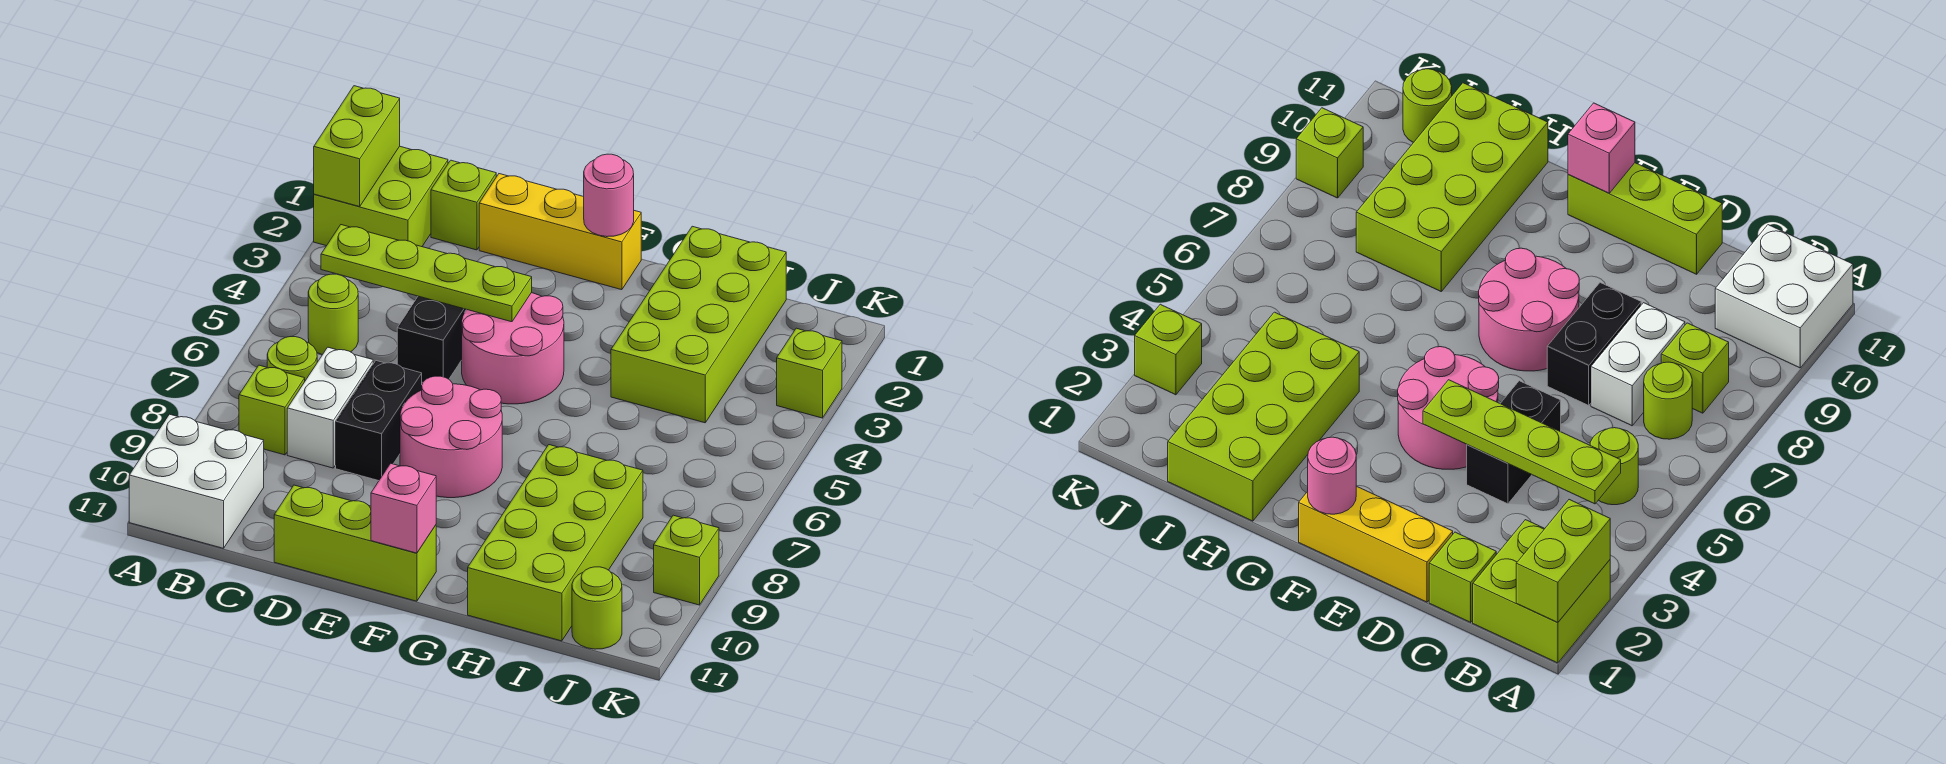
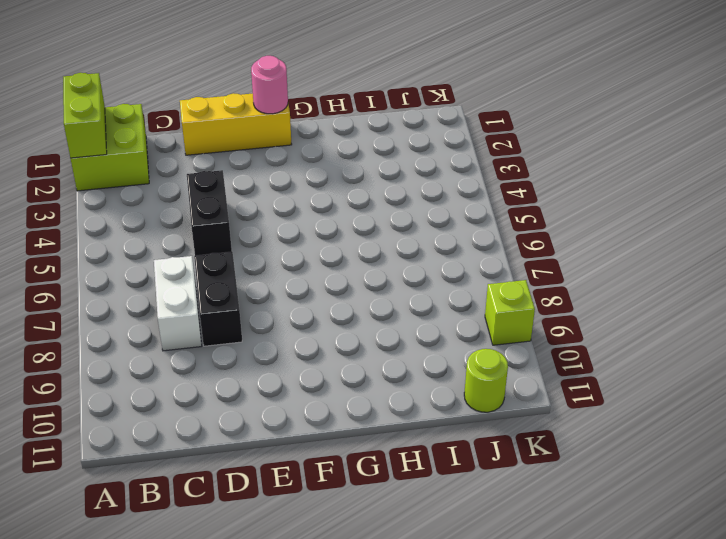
none -> white brick A10:B11 level 1
none -> lime round brick B5 level 1
none -> lime round brick B7 level 1

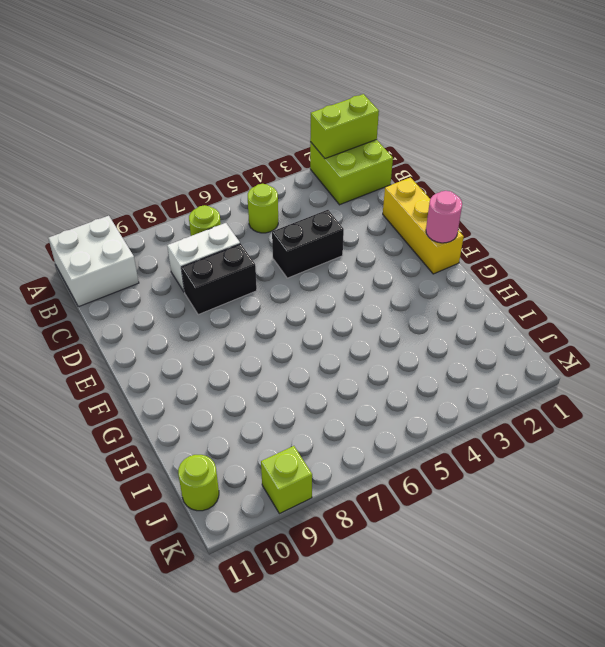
none -> lime brick B8 level 1
none -> lime brick C1 level 1
none -> lime brick D11:F11 level 1

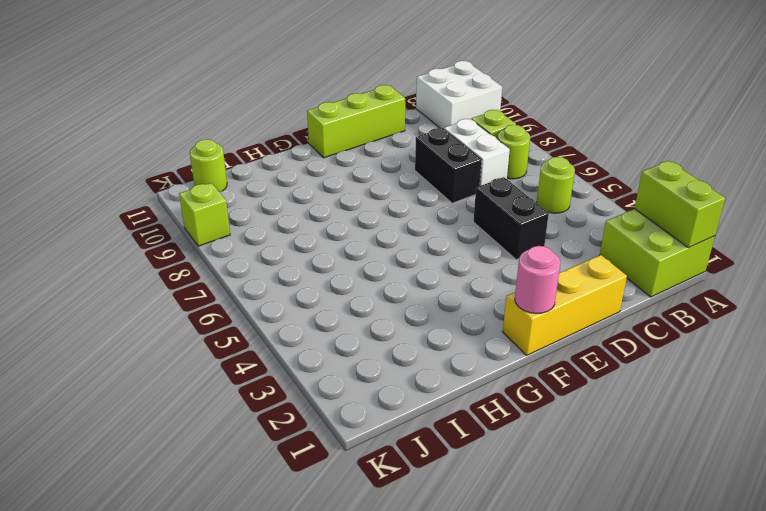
none -> lime brick C1 level 1
none -> pink round brick E4:F5 level 1
none -> pink round brick E7:F8 level 1

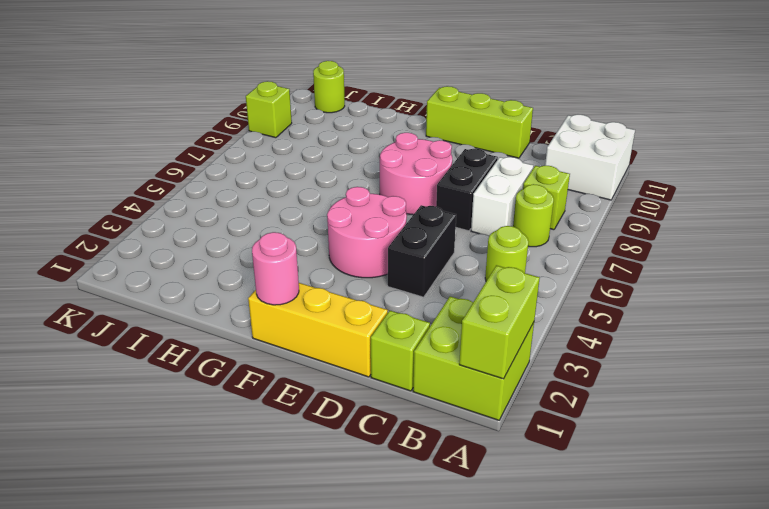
none -> lime brick H1:I4 level 1
none -> lime brick H8:I11 level 1
none -> lime brick K3 level 1

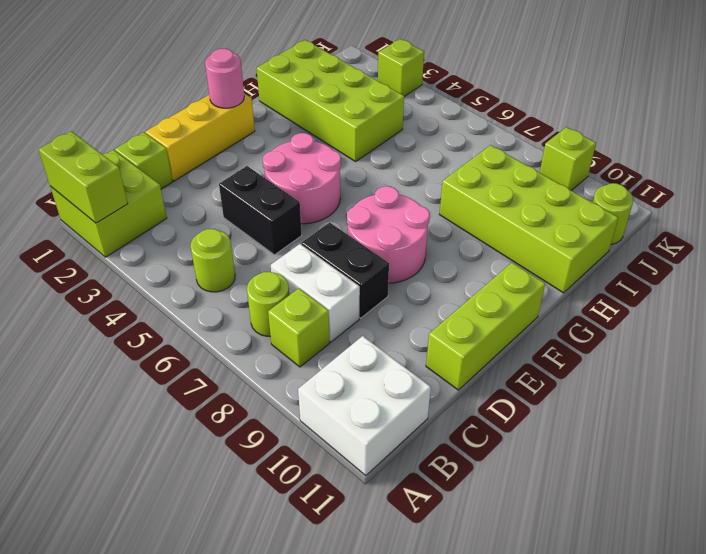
none -> lime plate B4:E4 level 2
none -> pink brick F11 level 2

